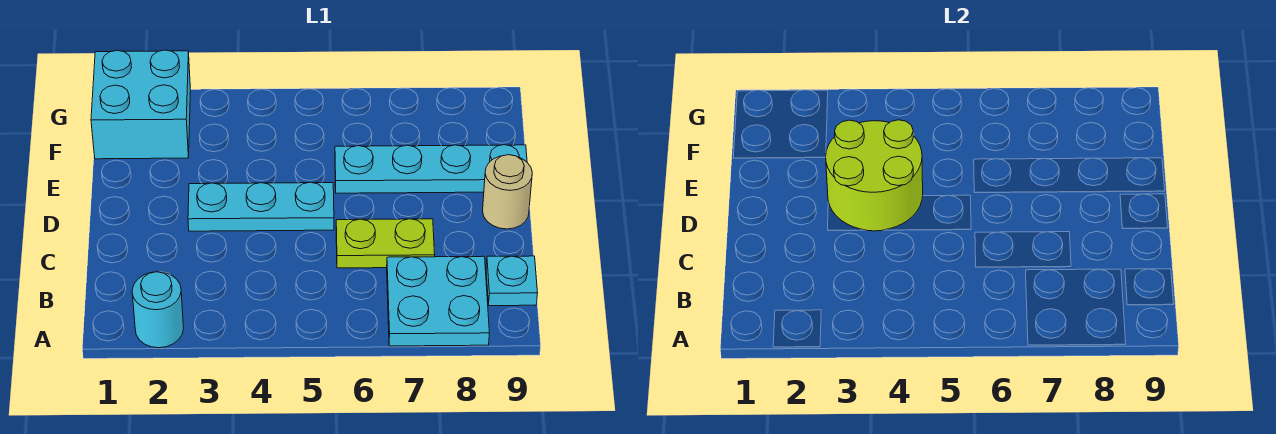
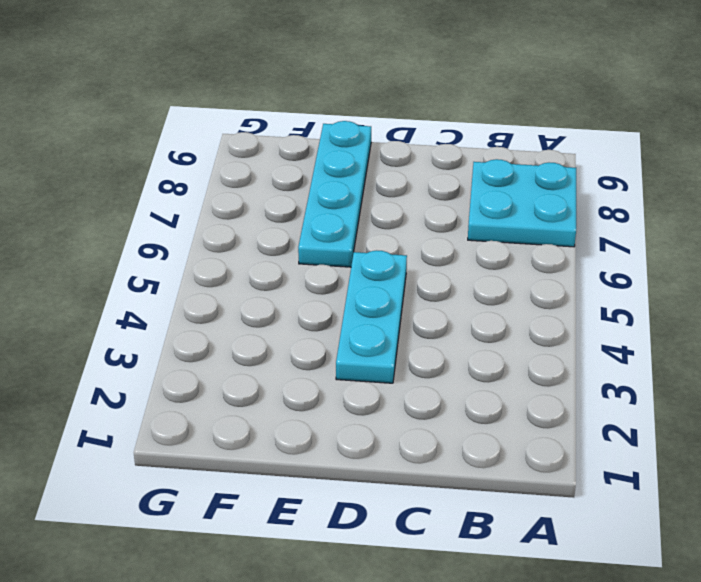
none -> cyan round brick A2 level 1
none -> cyan plate B9 level 1

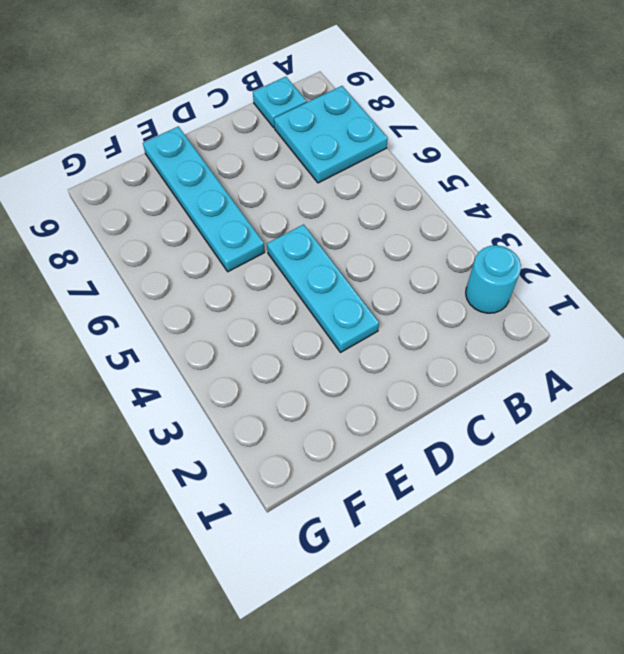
none -> lime plate C6:C7 level 1
none -> tan round brick D9 level 1

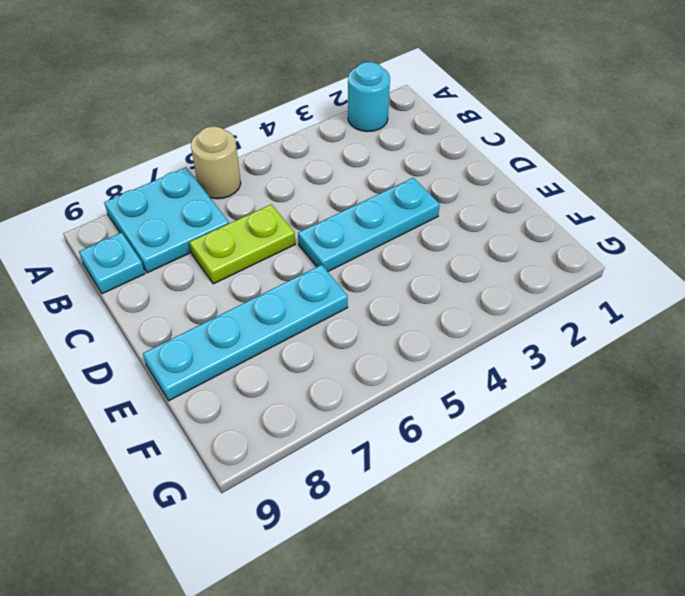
tan round brick A6 level 1 -> tan round brick D9 level 1
none -> cyan brick F1:G2 level 1
none -> lime round brick D3:E4 level 2

